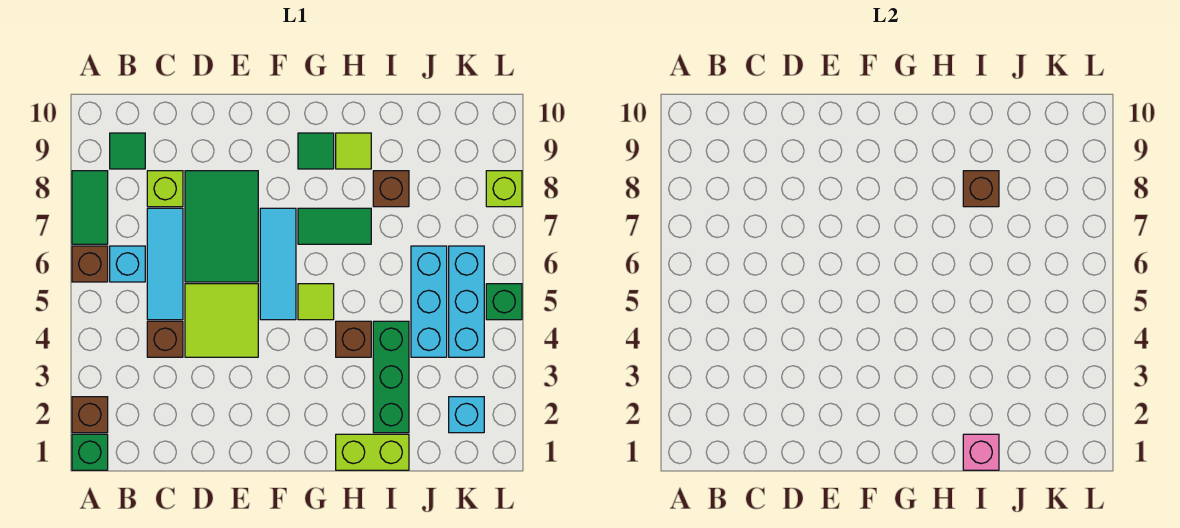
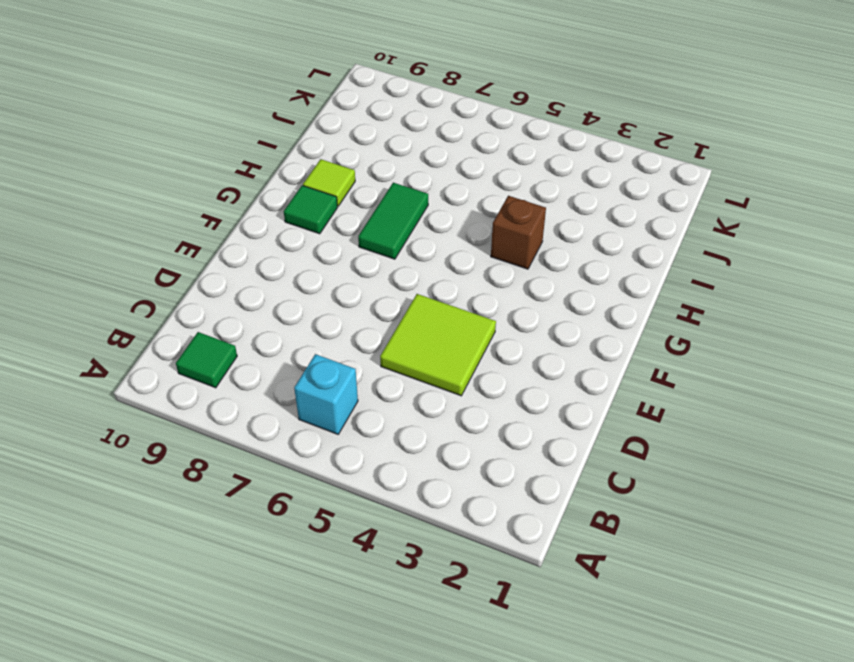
none -> green brick A1 level 1
none -> brown brick A2 level 1
none -> brown brick A6 level 1

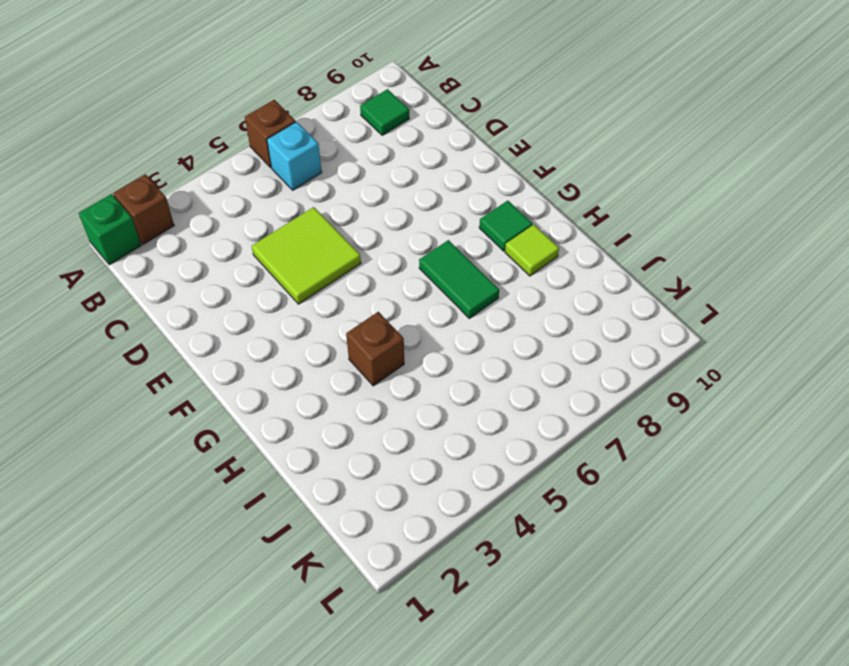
none -> green tile A7:A8 level 1
none -> brown brick C4 level 1
none -> cyan tile C5:C7 level 1

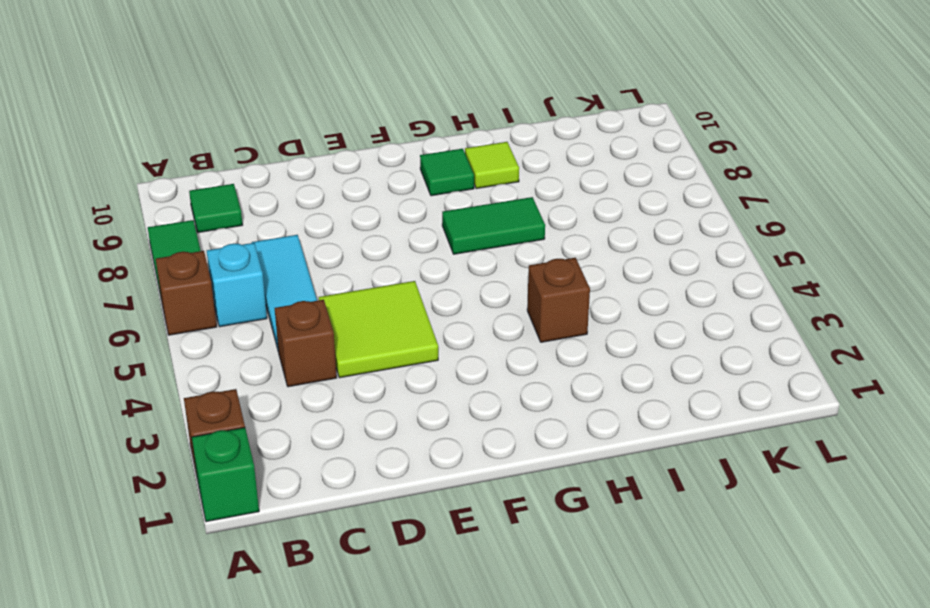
none -> lime brick C8 level 1
none -> green tile D6:E8 level 1
none -> cyan tile F5:F7 level 1

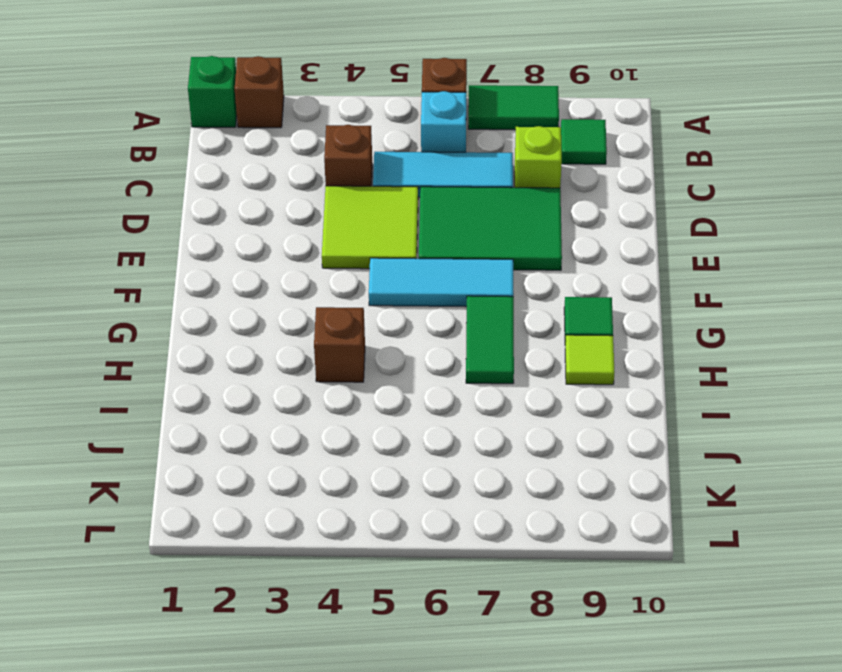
none -> lime tile G5 level 1
none -> lime brick H1:I1 level 1
none -> green brick I2:I4 level 1

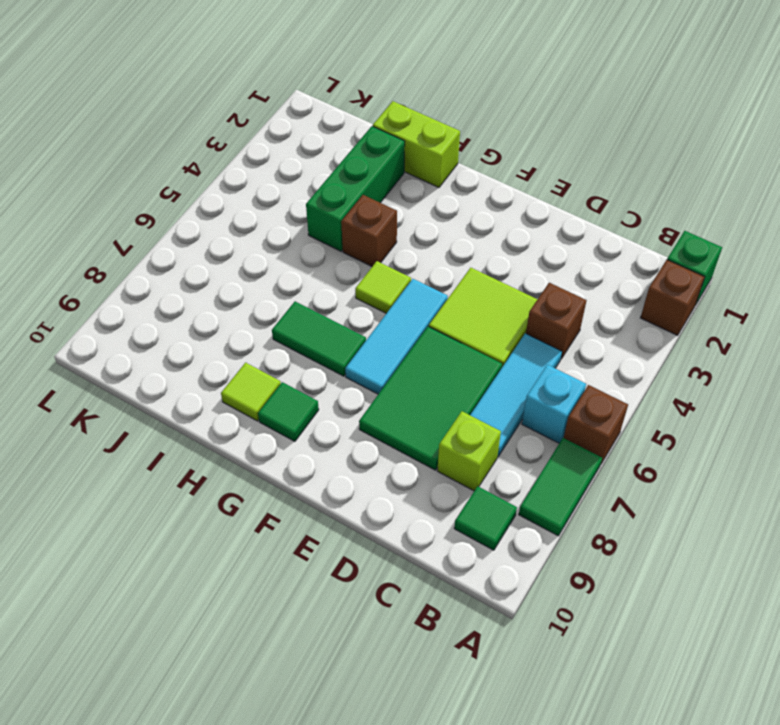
none -> brown brick I8 level 1
none -> cyan brick J4:J6 level 1
none -> cyan brick K2 level 1

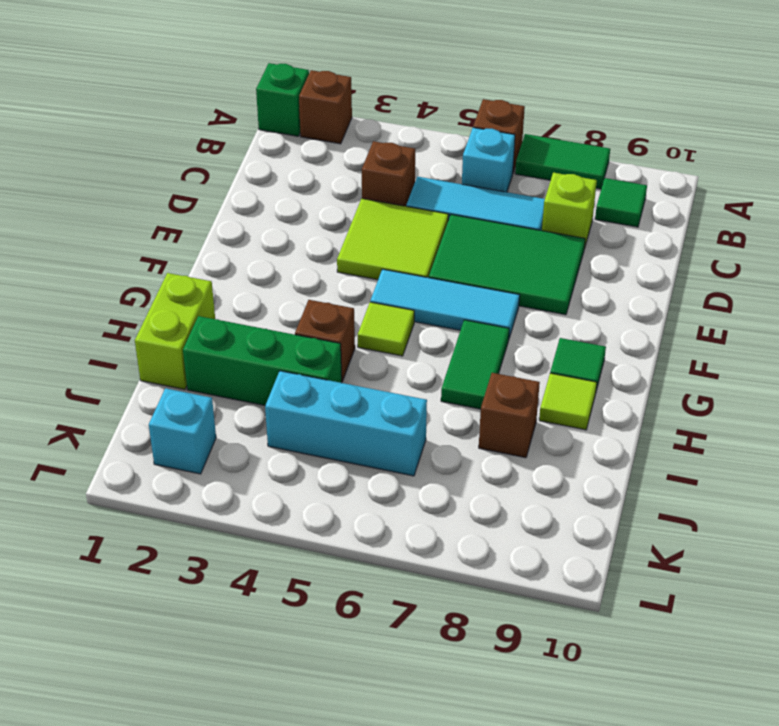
none -> cyan brick K4:K6 level 1
none -> green brick L5 level 1
none -> lime brick L8 level 1

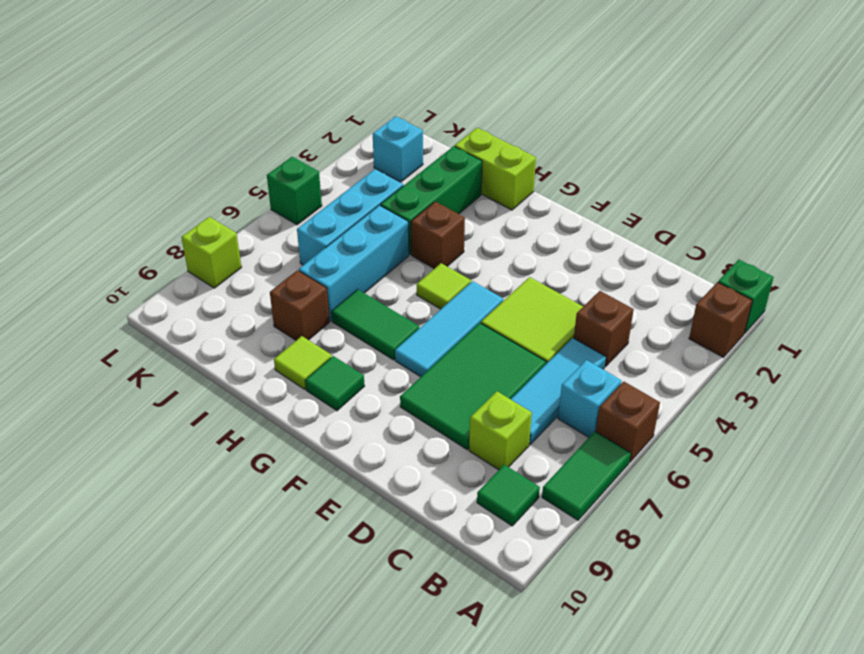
cyan brick I5:I7 level 1 -> cyan brick K4:K6 level 1
none -> pink brick I1 level 2
none -> brown brick I8 level 2

